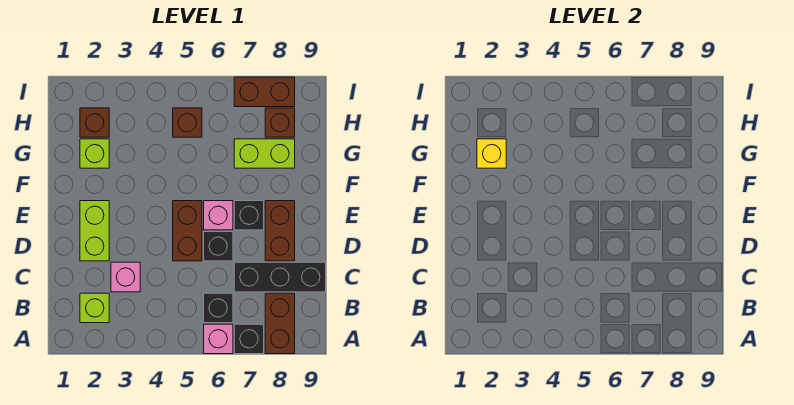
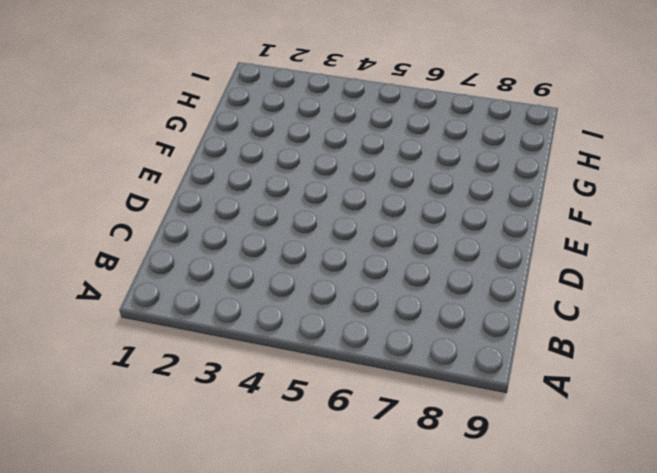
none -> pink brick A6 level 1
none -> black brick A7 level 1
none -> brown brick A8:B8 level 1

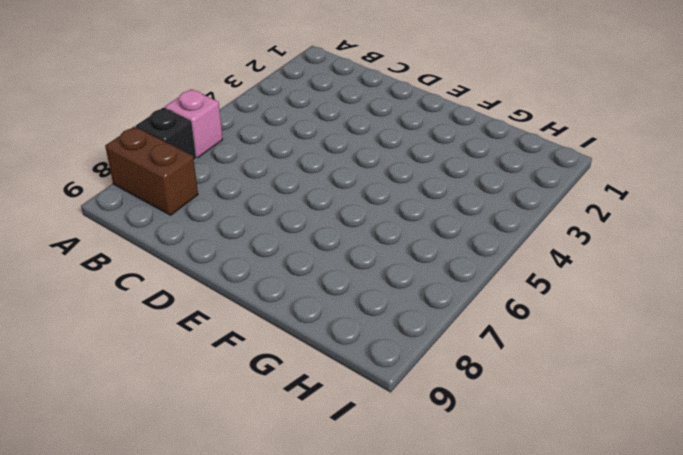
none -> lime brick B2 level 1
none -> black brick B6 level 1
none -> pink brick C3 level 1

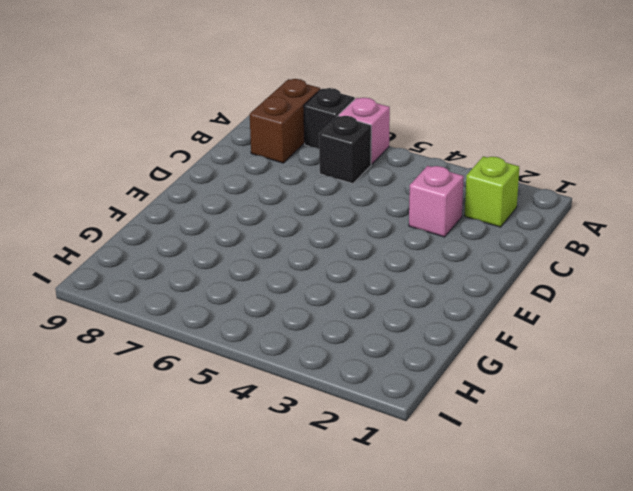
none -> black brick C7:C9 level 1
none -> lime brick D2:E2 level 1
none -> brown brick D5:E5 level 1

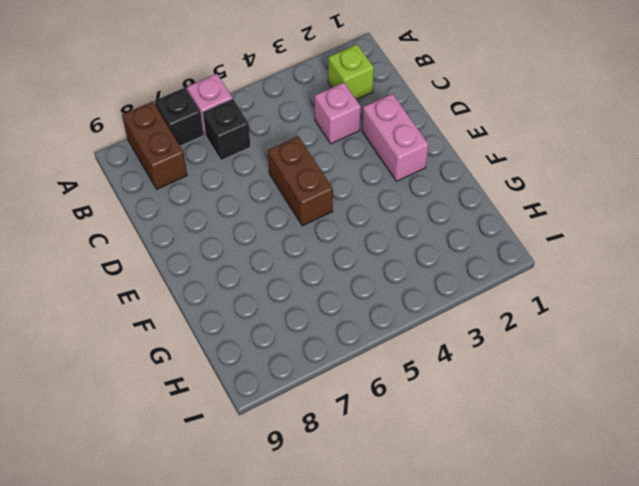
pink brick D2:E2 level 1 -> lime brick D2:E2 level 1
none -> black brick C7:C9 level 1
none -> black brick D6 level 1
none -> brown brick D8:E8 level 1

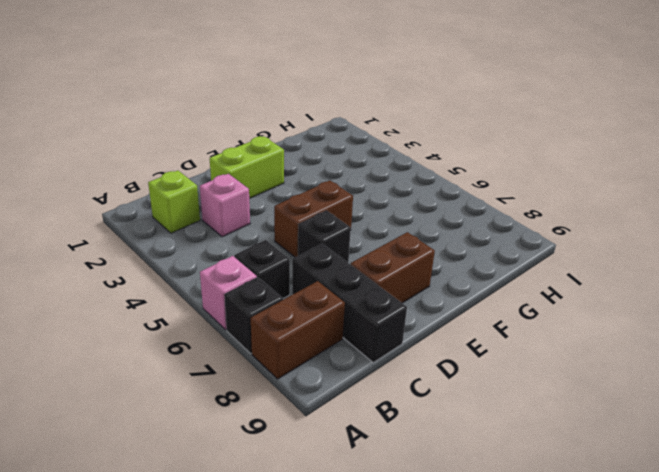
none -> pink brick E6 level 1
none -> black brick E7 level 1
none -> lime brick G2 level 1

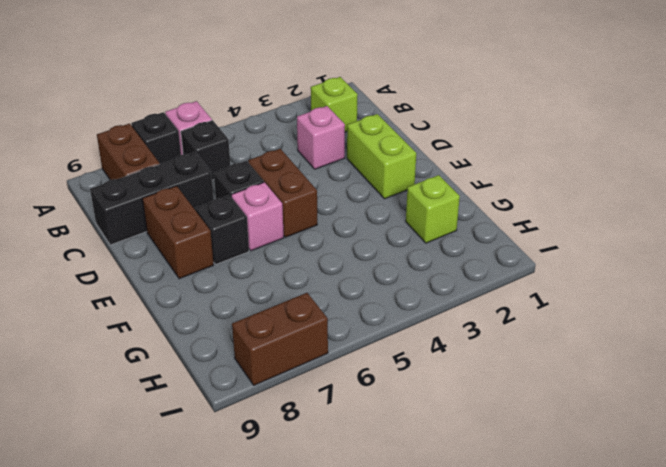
none -> lime brick G7:G8 level 1
none -> brown brick H2 level 1
none -> brown brick H5 level 1

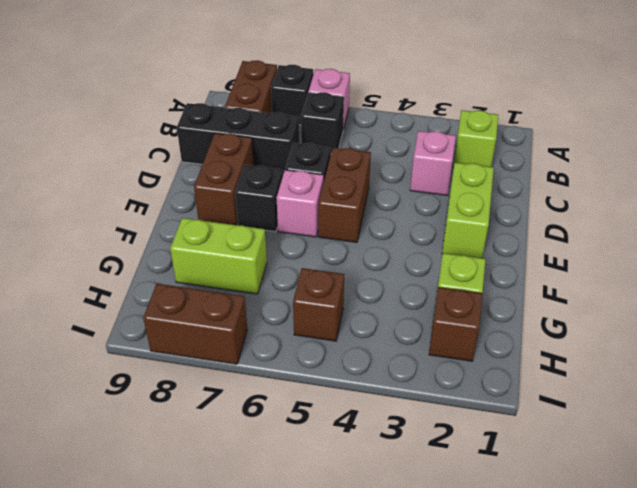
none -> brown brick H8 level 1
none -> yellow brick G2 level 2

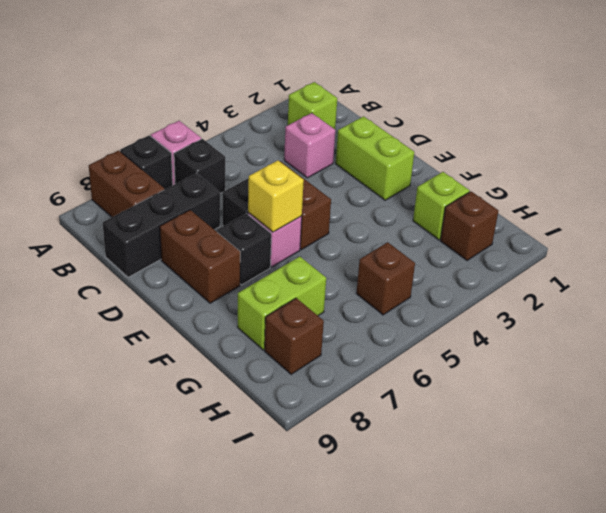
yellow brick E6 level 2 -> yellow brick G2 level 2
none -> brown brick I7:I8 level 1

